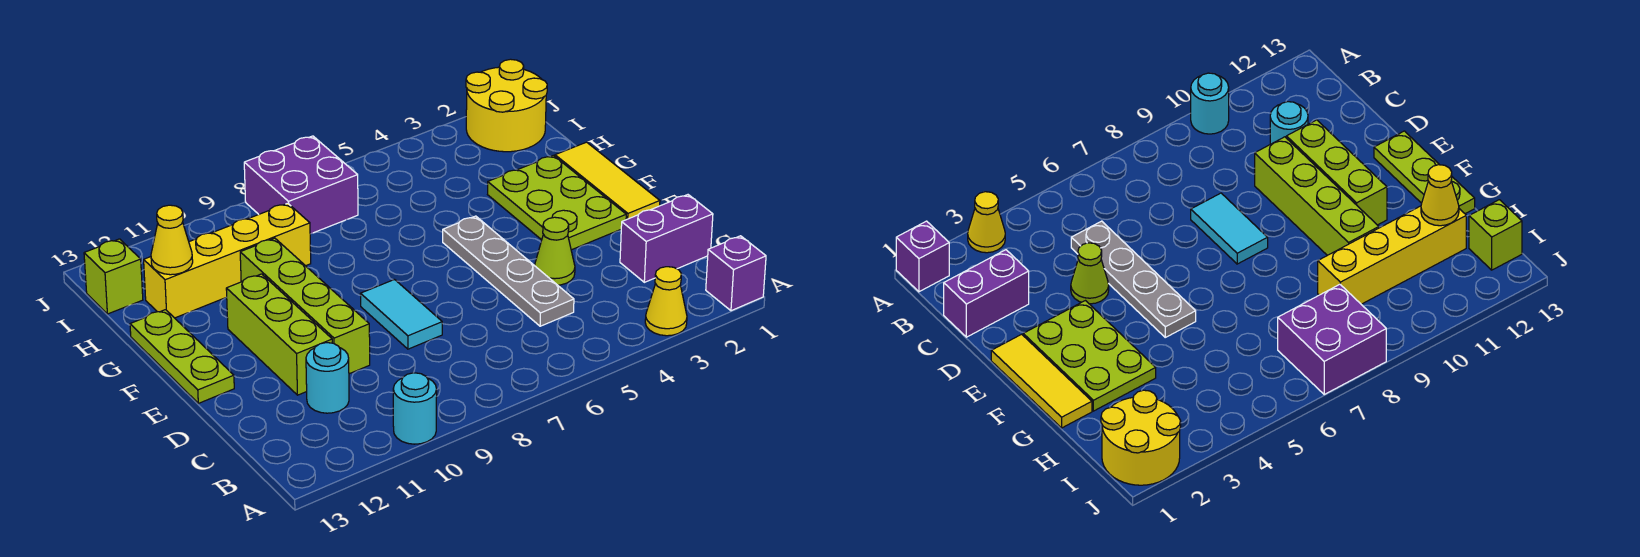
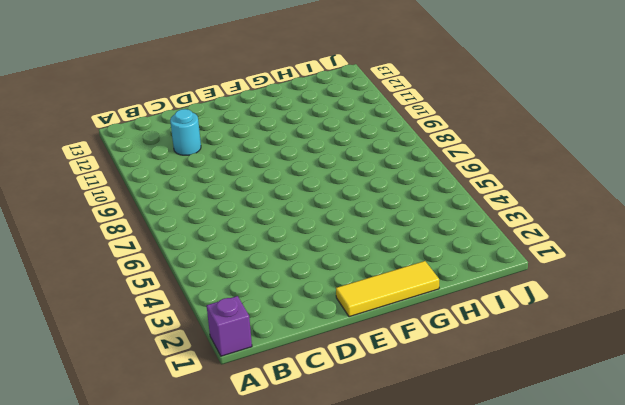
none -> yellow cone A3 level 1
none -> cyan round brick A10 level 1
none -> purple brick C1:C2 level 1

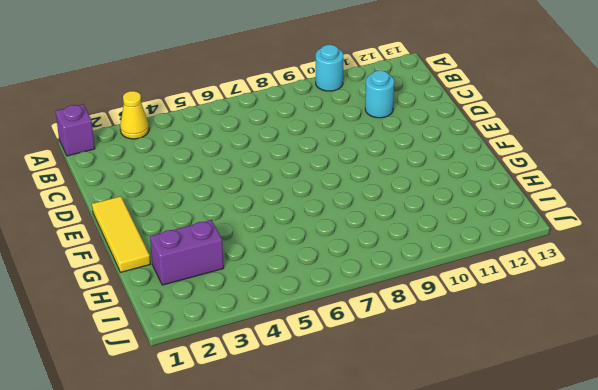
purple brick H2:H3 level 1 -> purple brick C1:C2 level 1
none -> grey plate C5:F5 level 1
none -> lime cone D4 level 1
none -> cyan tile D8:E8 level 1

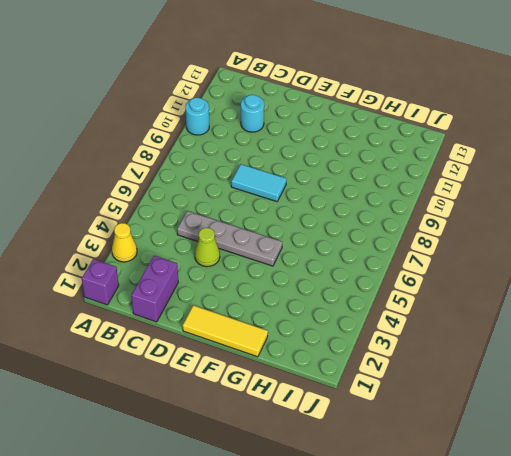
none -> lime brick D10:G10 level 1
none -> lime brick D11:F11 level 1
none -> lime plate E2:G3 level 1

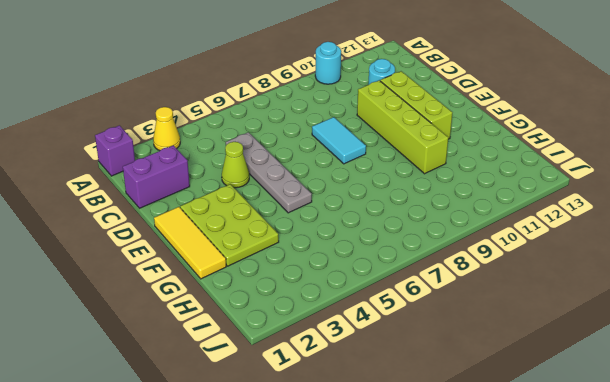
none -> lime plate E13:G13 level 1
none -> yellow brick H9:H12 level 1
none -> yellow round brick I1:J2 level 1

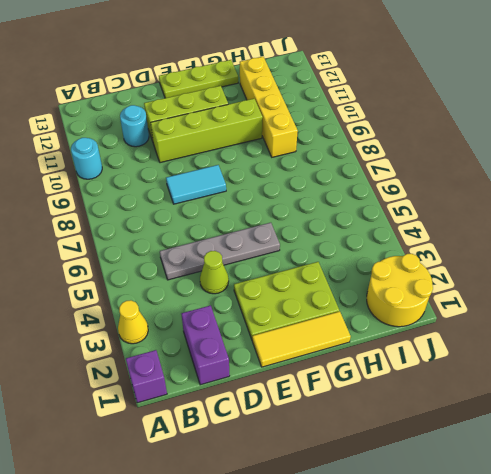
none -> purple brick I7:J8 level 1
none -> lime brick I13 level 1
none -> yellow cone H12 level 2

